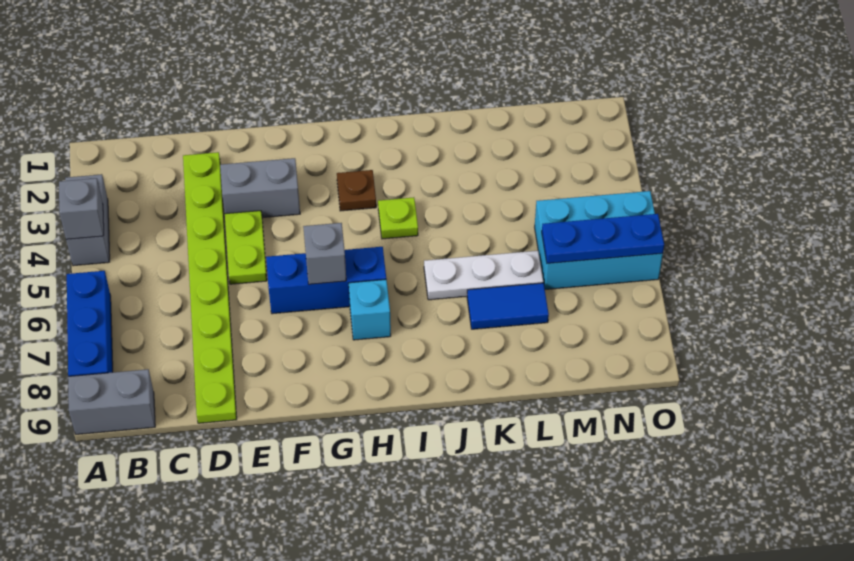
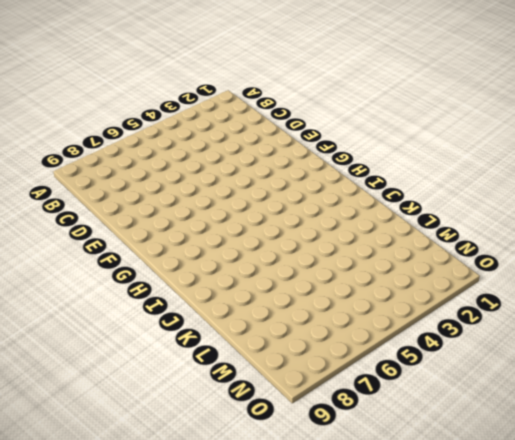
none -> grey brick A3:A4 level 1
none -> blue brick A6:A8 level 1
none -> grey brick A9:B9 level 1

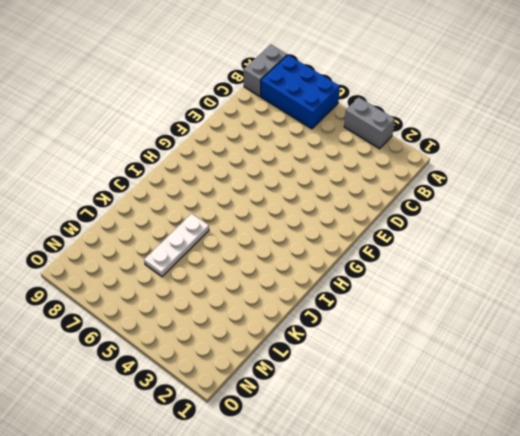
blue brick A6:B8 level 1 -> blue brick A6:A8 level 1
none -> lime plate D2:D9 level 1
none -> grey brick E3:F3 level 1
none -> lime plate E4:E5 level 1

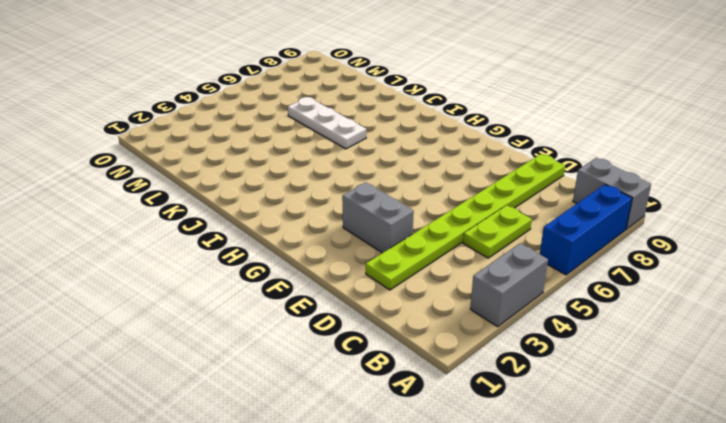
lime plate C5:C6 level 1 -> lime plate E4:E5 level 1
none -> blue brick F6:H6 level 1
none -> brown plate H3 level 1
none -> cyan brick H7 level 1

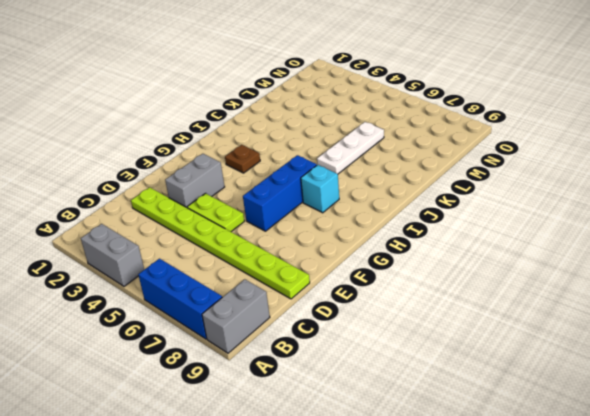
none -> lime plate I4 level 1
none -> blue tile K7:L7 level 1
none -> cyan brick M5:O6 level 1

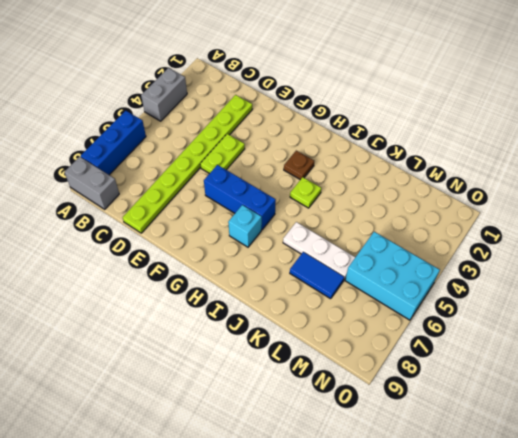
none -> grey brick E3:F3 level 1
none -> grey brick A4 level 2
none -> grey brick G6 level 2

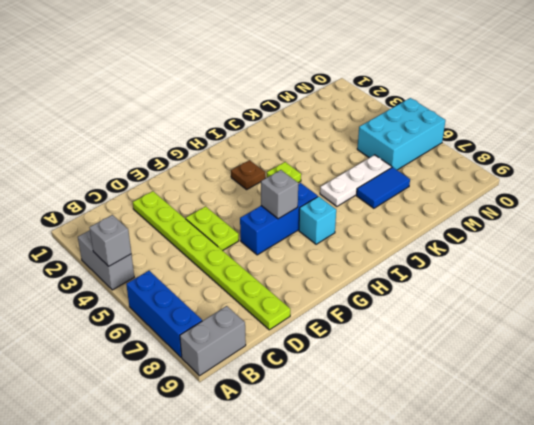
none -> grey brick E3:F3 level 1
none -> blue plate M6:O6 level 2

